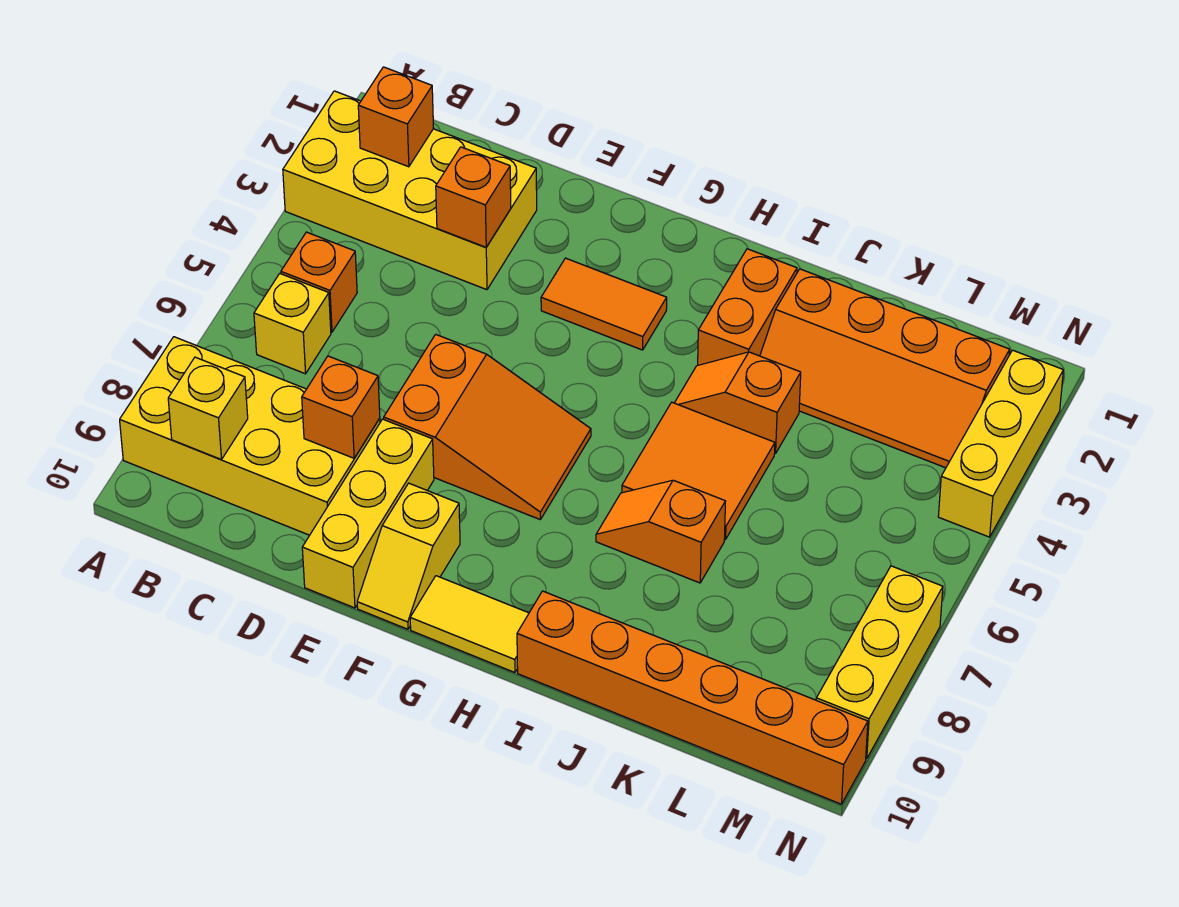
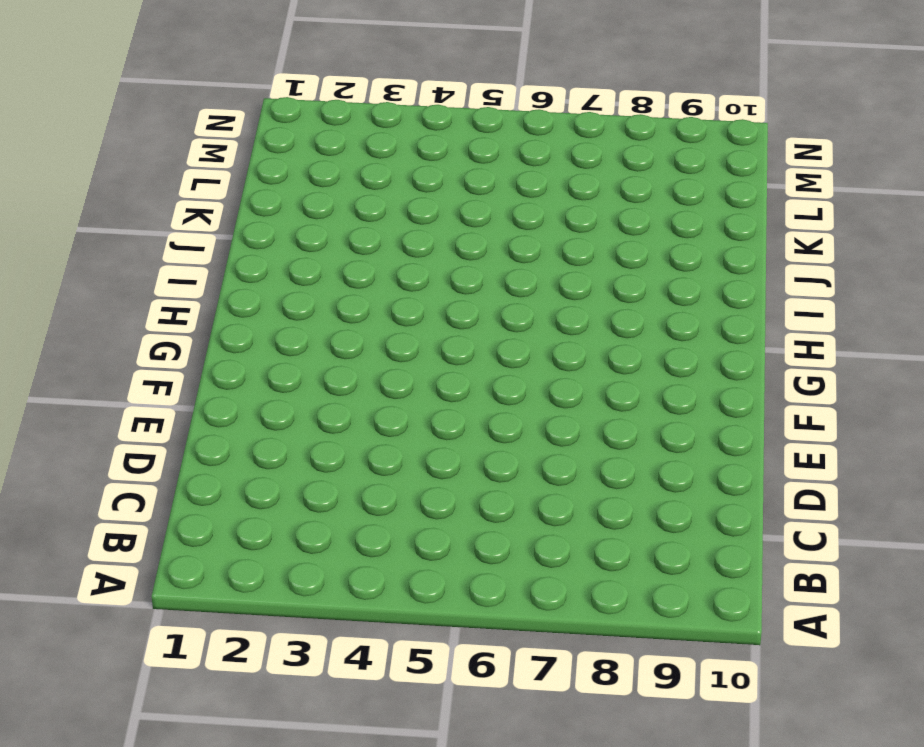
none -> yellow brick A2:D3 level 1
none -> yellow brick A8:D9 level 1
none -> orange brick B5 level 1

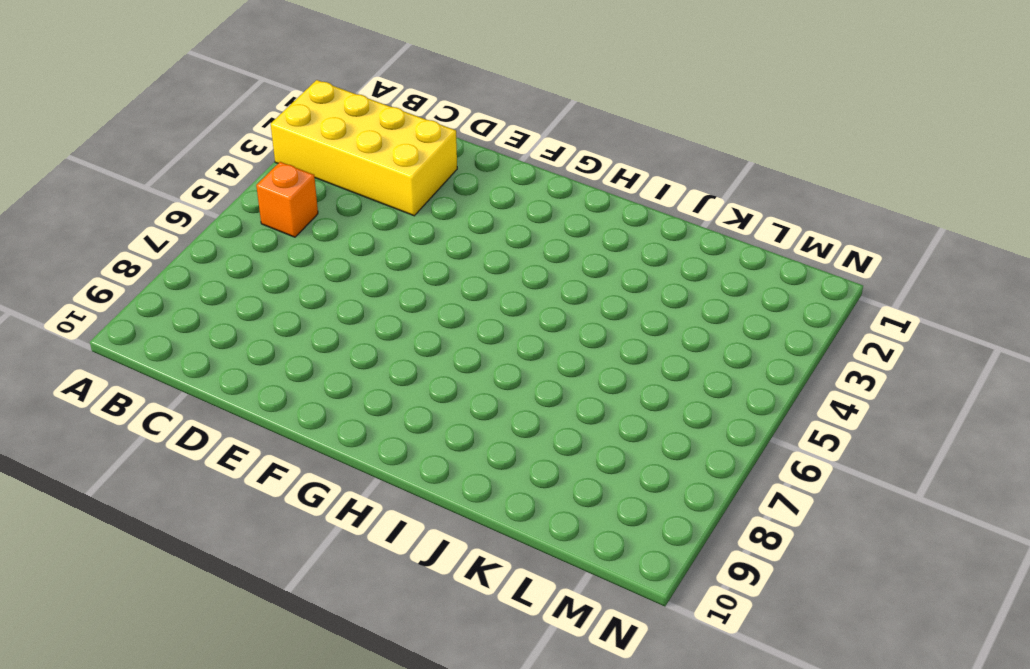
none -> yellow brick A8:D9 level 1
none -> yellow brick B6 level 1
none -> orange slope E6:G7 level 1 top E

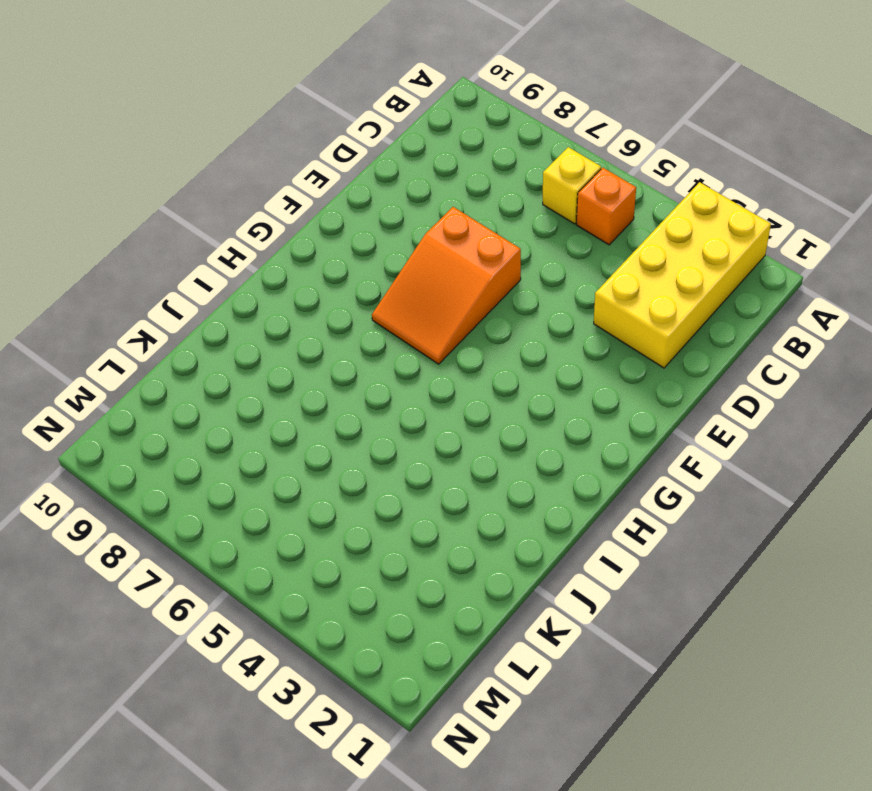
none -> yellow brick A8:D9 level 1
none -> yellow brick E8:E10 level 1
none -> orange tile F3:G3 level 1

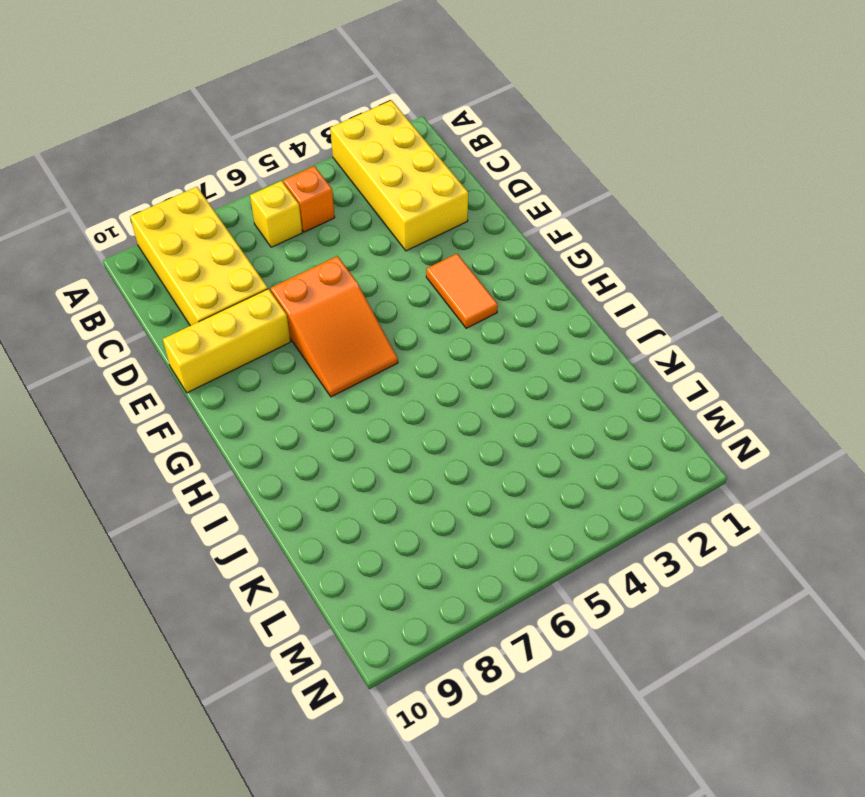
none -> yellow slope F9:F10 level 1 top 9
none -> yellow tile G10:H10 level 1
none -> orange brick I2:I3 level 1

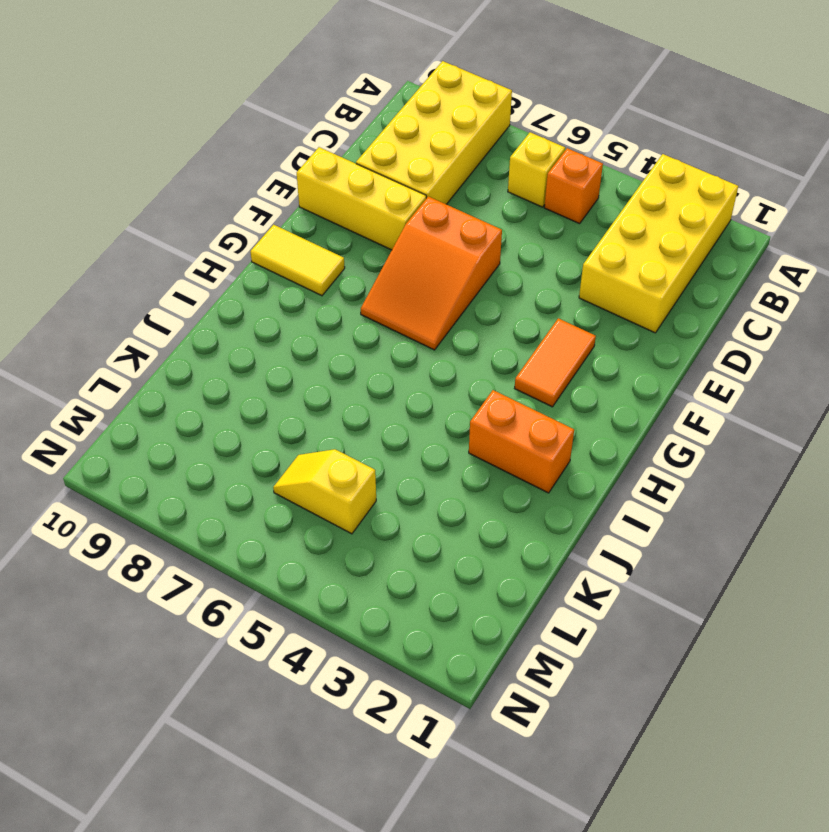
yellow tile G9:G10 level 1 -> yellow tile G10:H10 level 1
yellow slope L5:L6 level 1 top 5 -> yellow slope F9:F10 level 1 top 9
none -> orange slope I4:J4 level 1 top J
none -> orange tile I5:J6 level 1
none -> orange slope I7:J7 level 1 top J

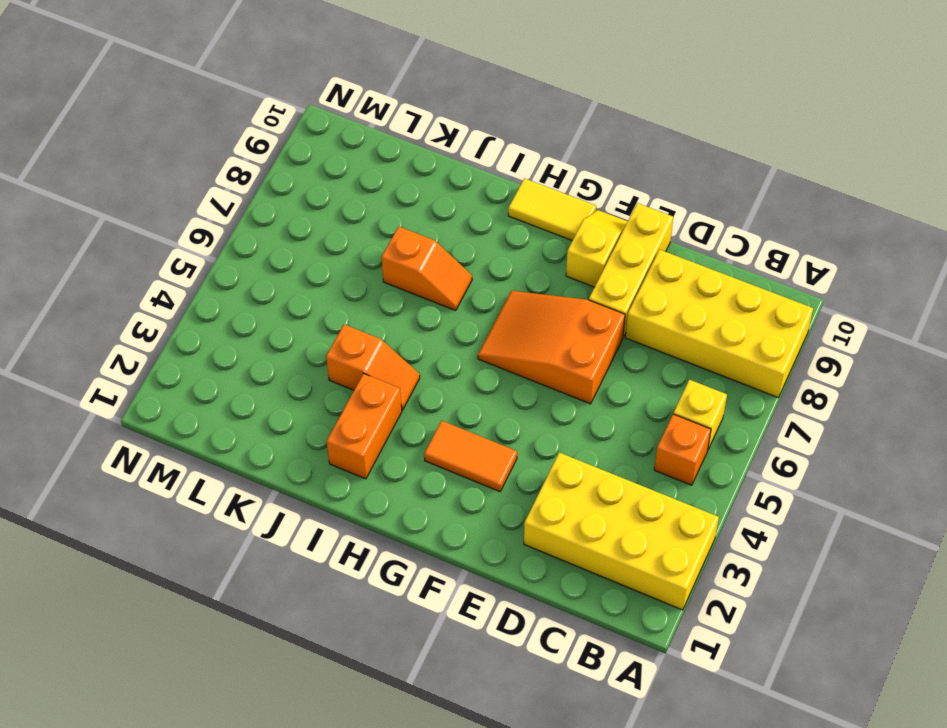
none -> orange tile I5:J6 level 1
none -> orange brick I10:N10 level 1
none -> orange slope J2:M3 level 1 top 2

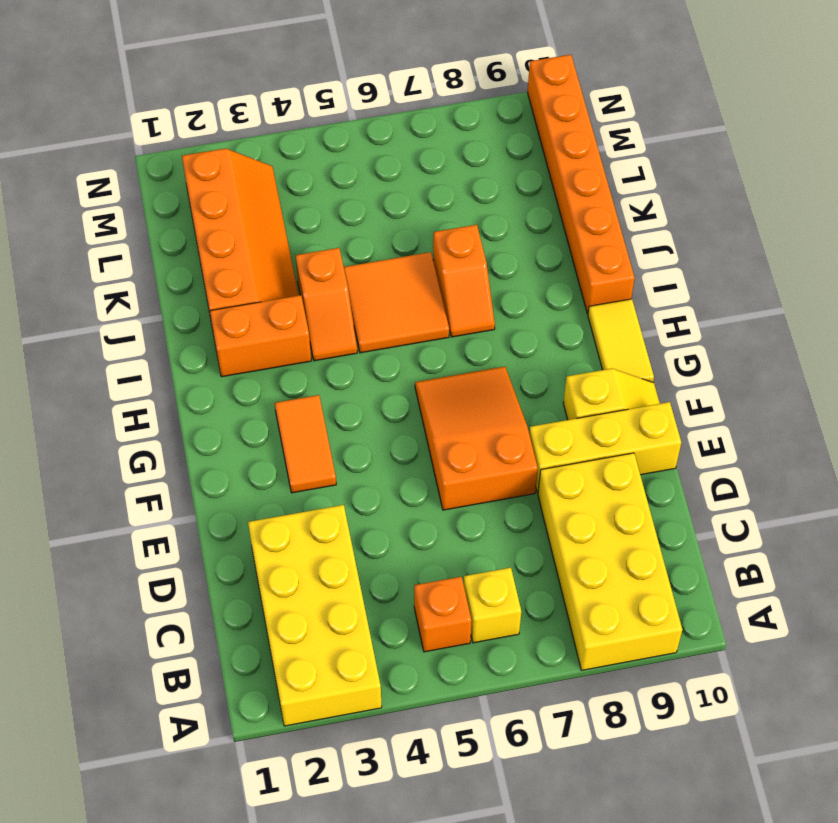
none -> yellow brick N2:N4 level 1
none -> yellow brick N7:N9 level 1
none -> orange brick B2 level 2

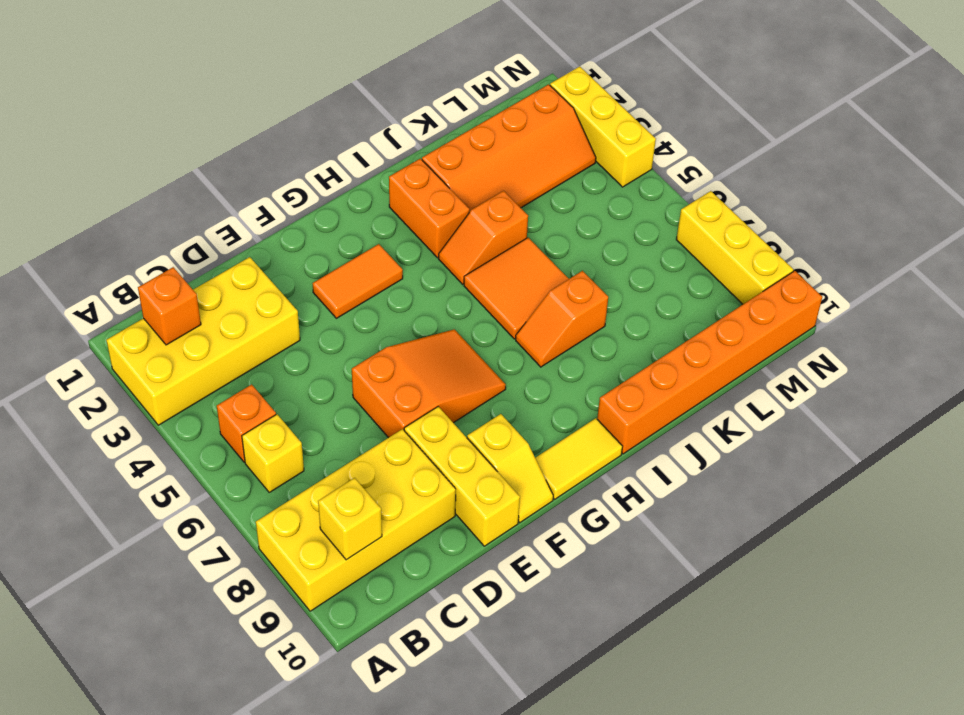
none -> orange brick D3 level 2
none -> orange brick D8 level 2

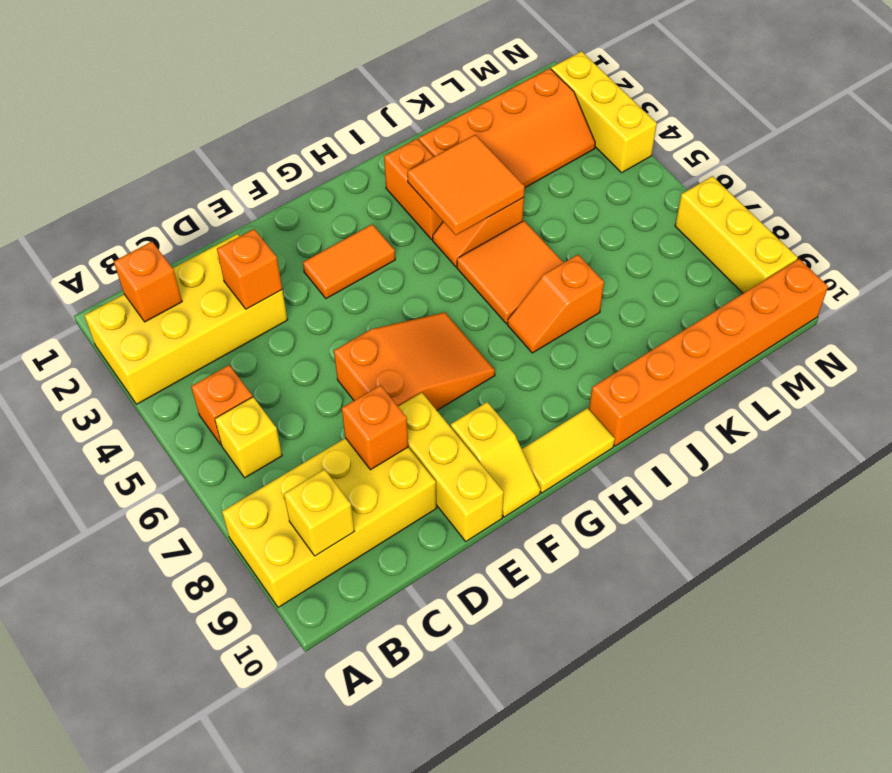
orange tile I3:J4 level 2 -> none

